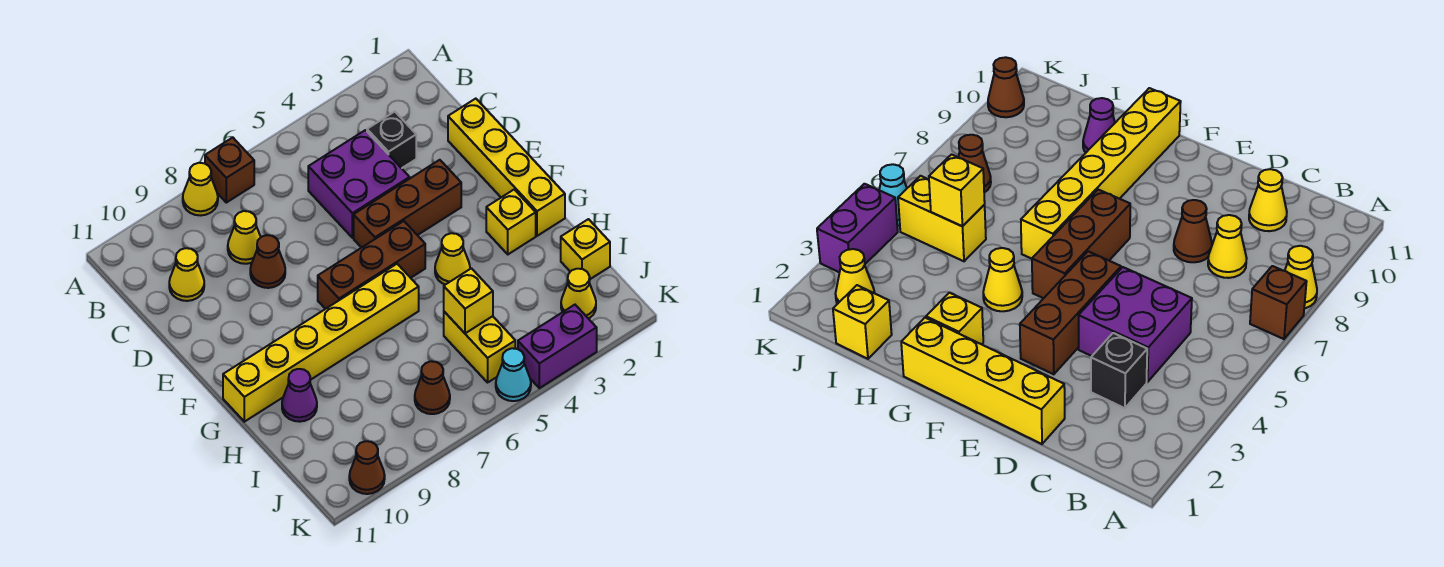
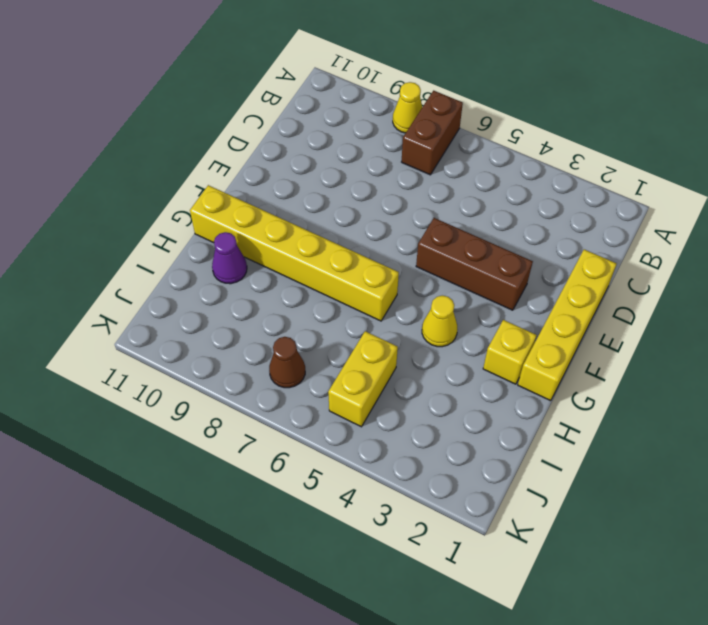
brown brick A7:B7 level 1 -> brown brick A7 level 1
none -> black brick C3 level 1
none -> purple brick C4:D5 level 1
none -> yellow cone C8 level 1

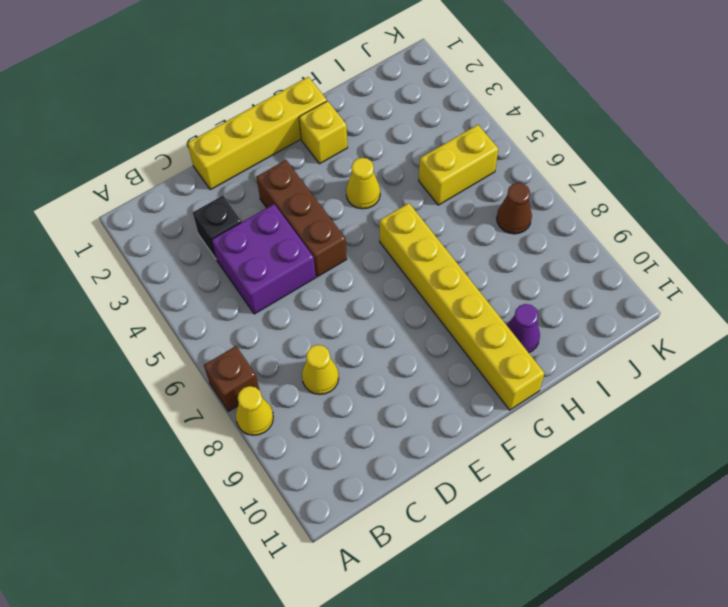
none -> yellow cone C10 level 1
none -> brown cone D8 level 1
none -> brown brick F5:F7 level 1

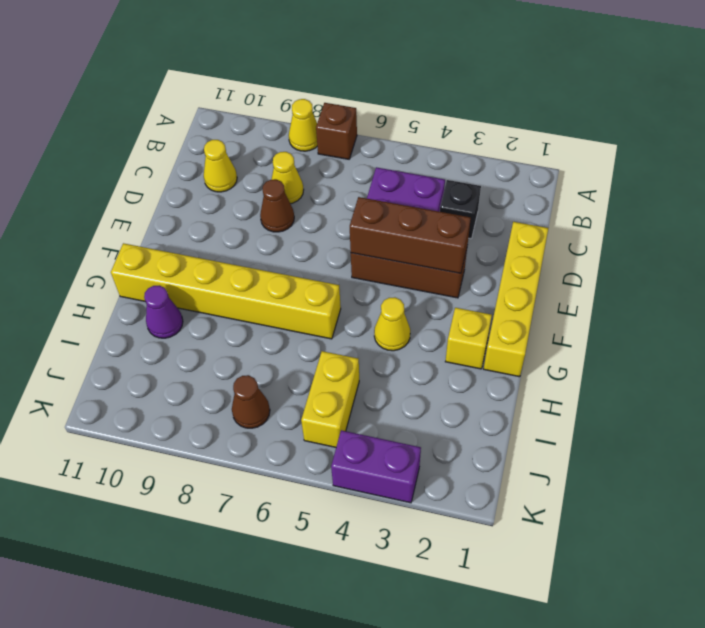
brown brick E3:E5 level 2 -> brown brick F5:F7 level 1
none -> yellow brick I1 level 1
none -> yellow cone J2 level 1
none -> cyan cone K5 level 1

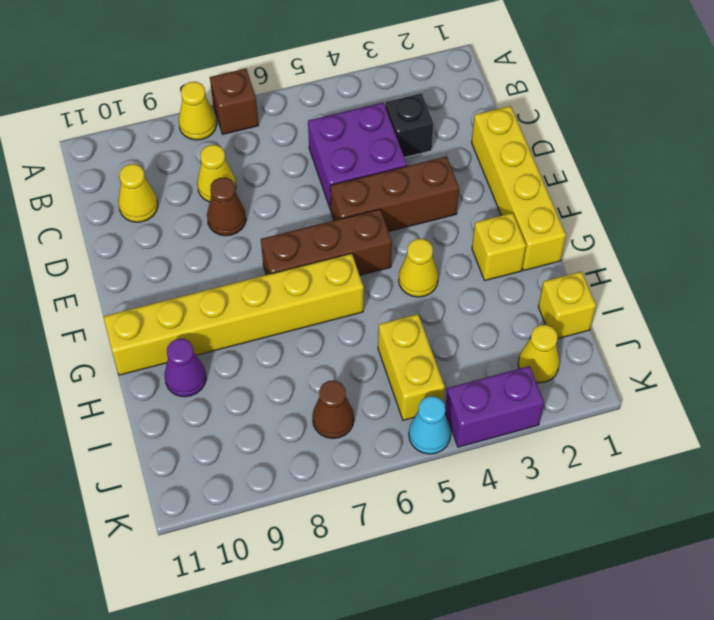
none -> brown cone K10 level 1
none -> yellow brick I5 level 2

